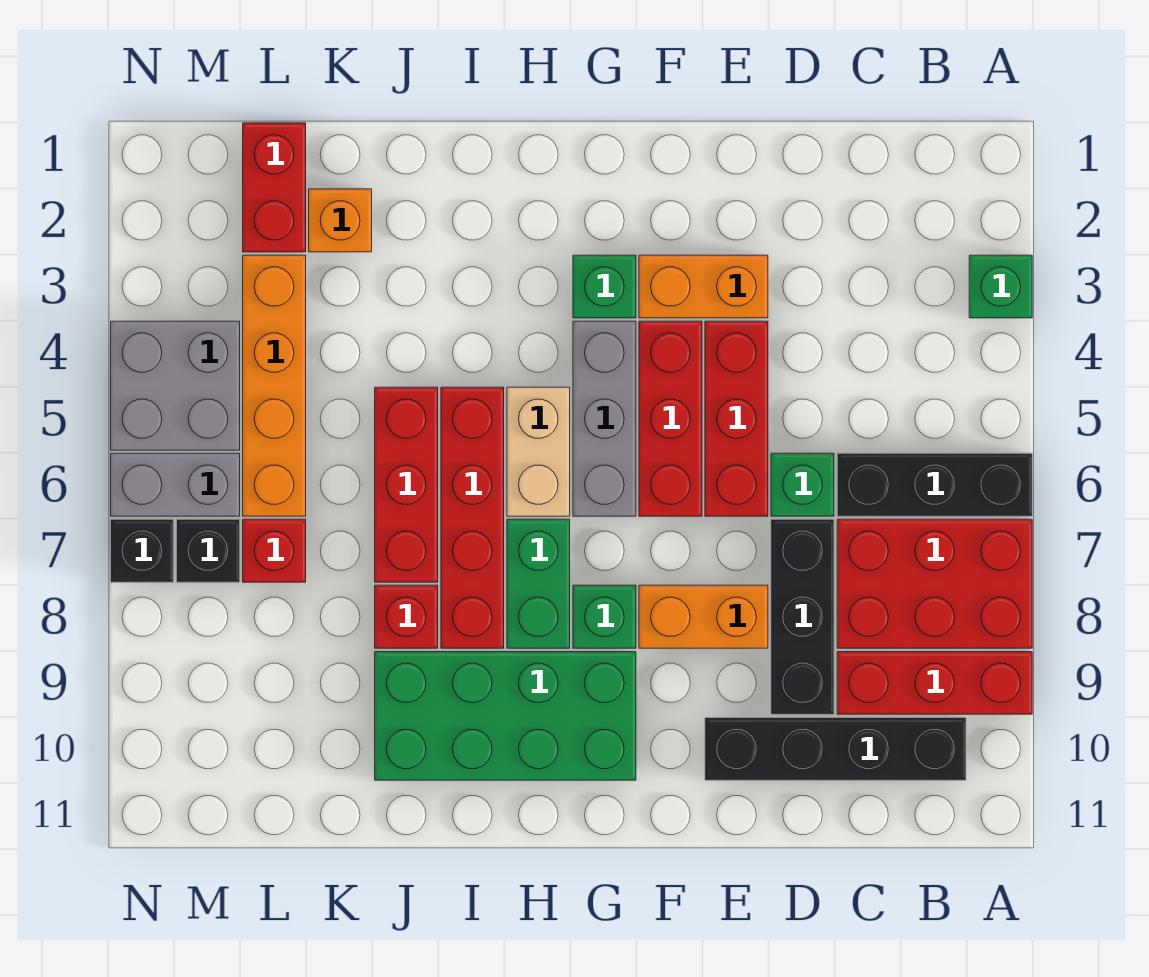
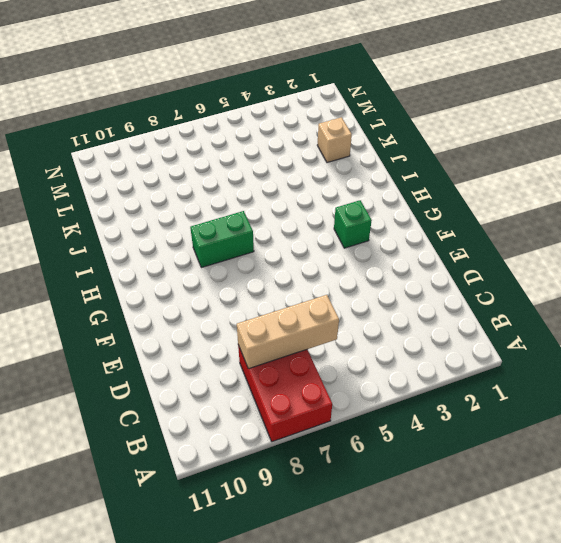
tan brick C6:C8 level 2 -> none
tan brick K2 level 1 -> orange brick K2 level 1
none -> green brick A3 level 1
none -> black brick A6:C6 level 1
none -> red brick A9:C9 level 1

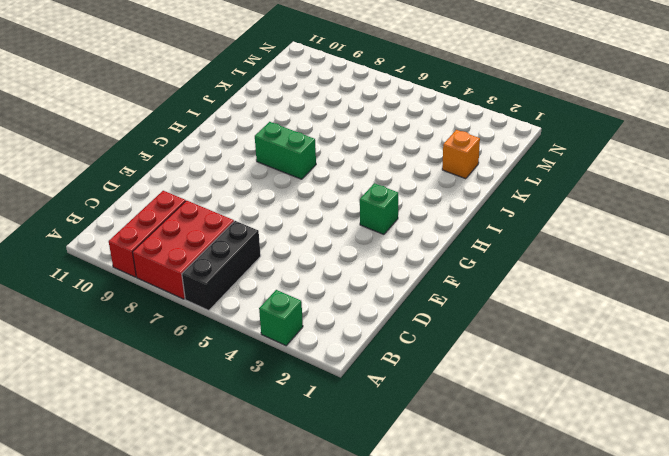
none -> black brick B10:E10 level 1
none -> green brick D6 level 1
none -> black brick D7:D9 level 1

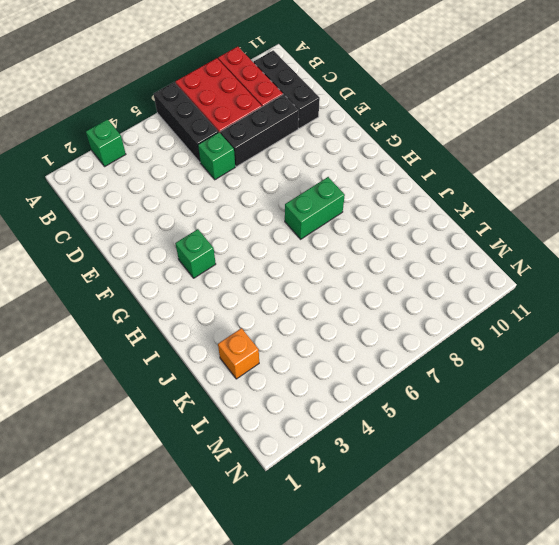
black brick B10:D10 level 1 -> black brick B10:E10 level 1
none -> orange brick E3:F3 level 1
none -> red brick E4:E6 level 1
none -> orange brick E8:F8 level 1

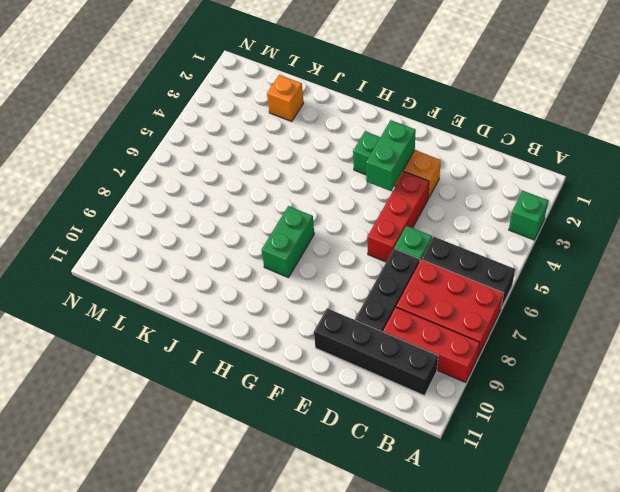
green brick F3:F4 level 2 -> none
none -> orange brick E8:F8 level 1
none -> red brick F4:F6 level 1
none -> grey brick G4:G6 level 1

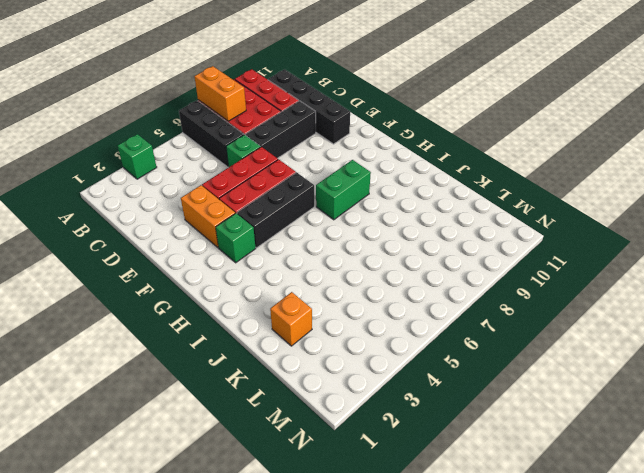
orange brick A7:B7 level 2 -> orange brick E8:F8 level 1
black brick G4:G6 level 1 -> grey brick G4:G6 level 1
none -> green brick G8 level 1
none -> green brick G9:J10 level 1
none -> tan brick H5:H6 level 1

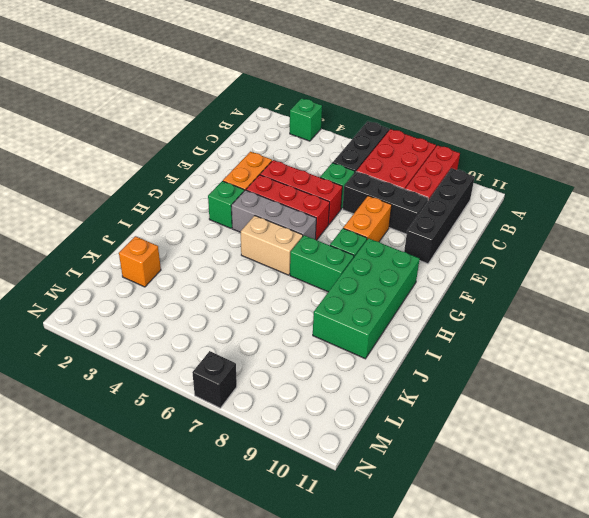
none -> red brick I5:I8 level 1
none -> red brick J5:J7 level 1
none -> red brick J8 level 1

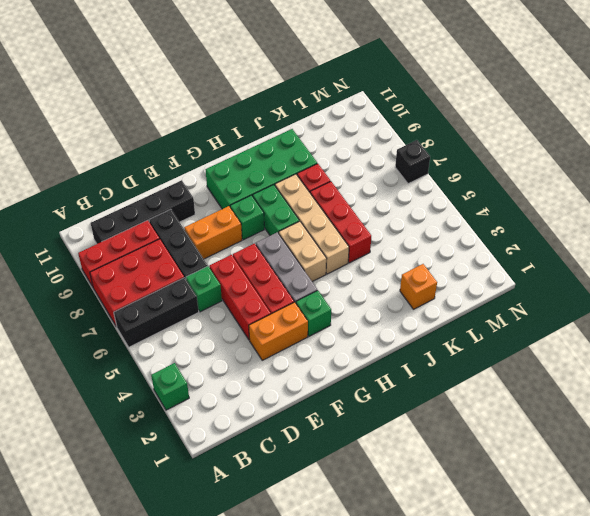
tan brick I5:I8 level 1 -> red brick I5:I8 level 1
none -> red brick L1:L2 level 1
none -> orange brick L3:L6 level 1
none -> red brick L7 level 1

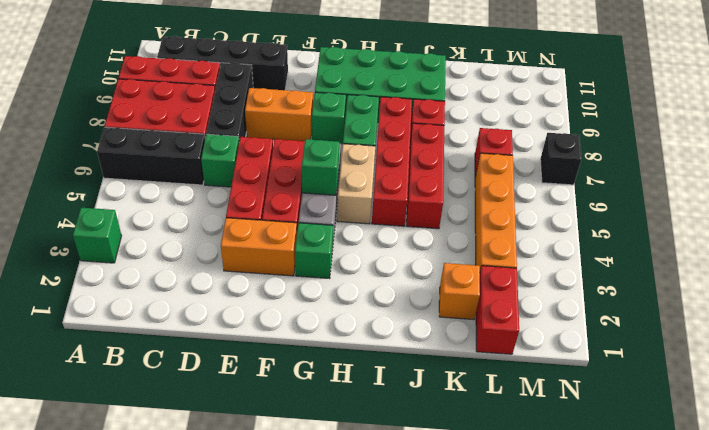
green brick G5 level 2 -> none
none -> grey brick M4:N5 level 1
none -> grey brick M6:N6 level 1
none -> black brick M7 level 1

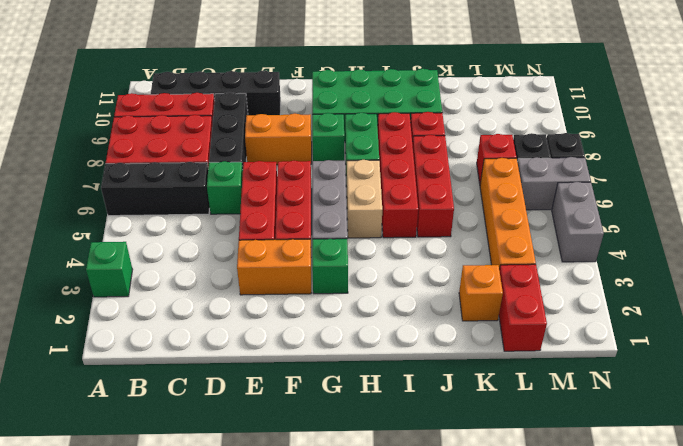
grey brick N4:N5 level 1 -> grey brick M4:N5 level 1

